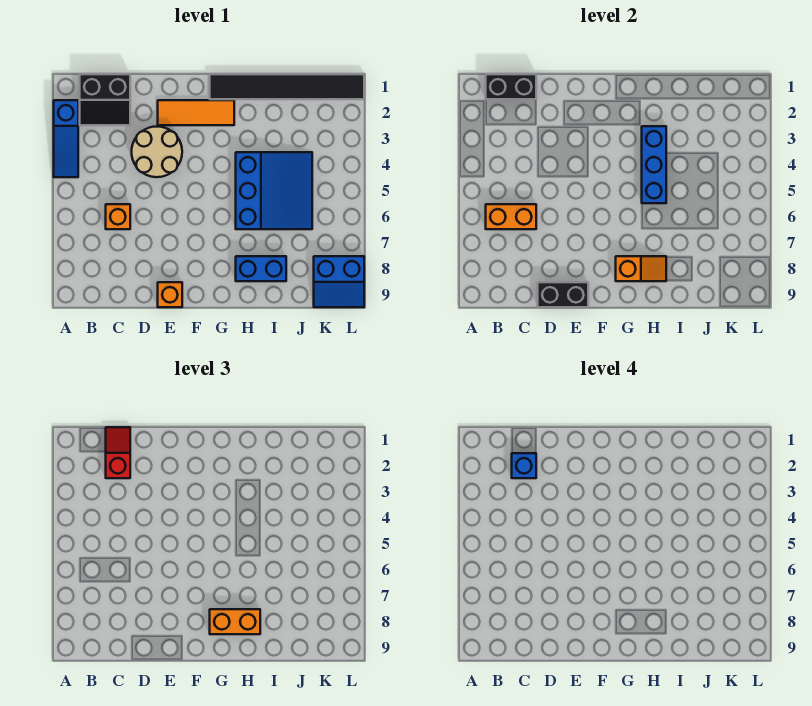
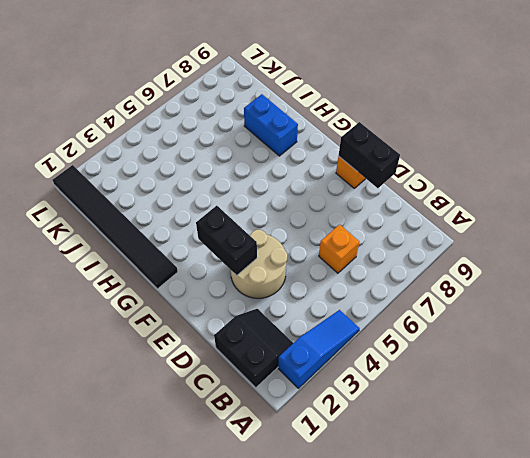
black brick E3:F3 level 2 -> black brick B1:C1 level 2
none -> orange tile E2:G2 level 1
none -> blue slope H4:J6 level 1 top H
none -> blue slope K8:L9 level 1 top 8

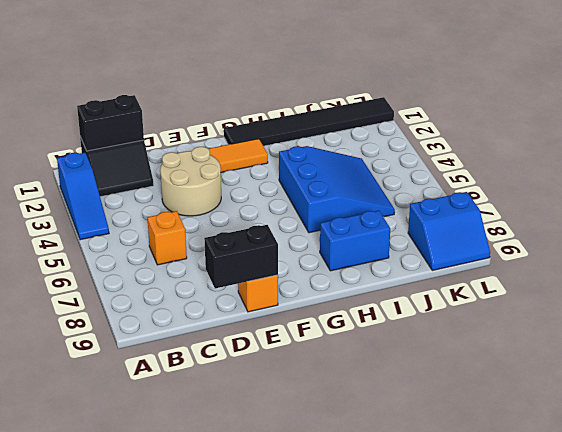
none -> orange brick B6:C6 level 2
none -> orange slope G8:H8 level 2 top G
none -> blue brick H3:H5 level 2

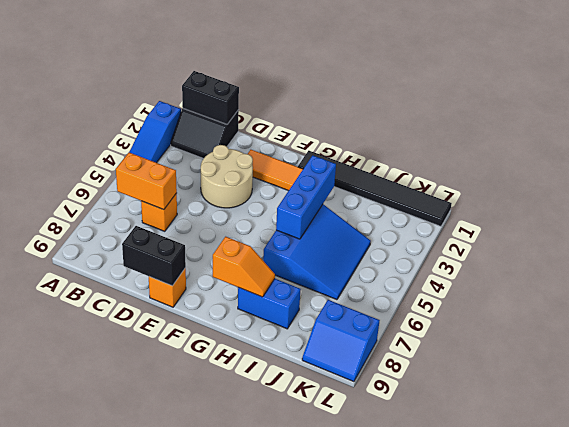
none -> red slope C1:C2 level 3 top 2
none -> orange brick G8:H8 level 3
none -> blue brick C2 level 4

